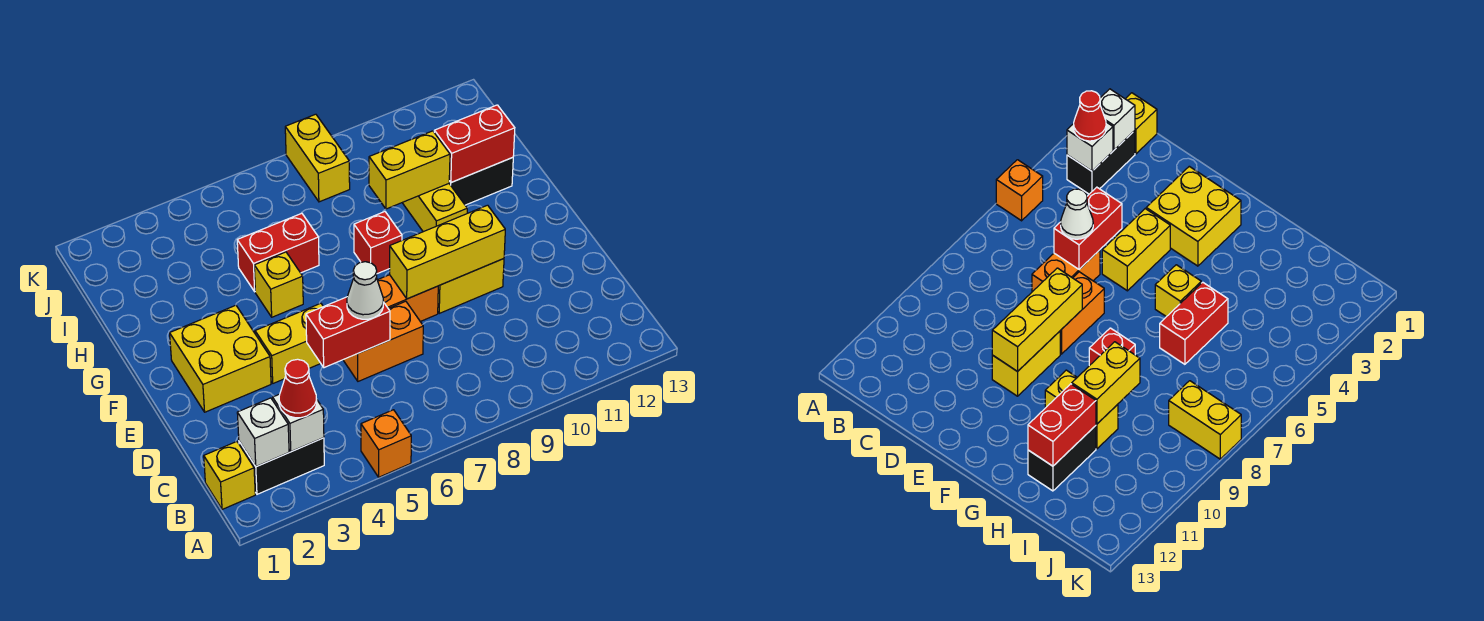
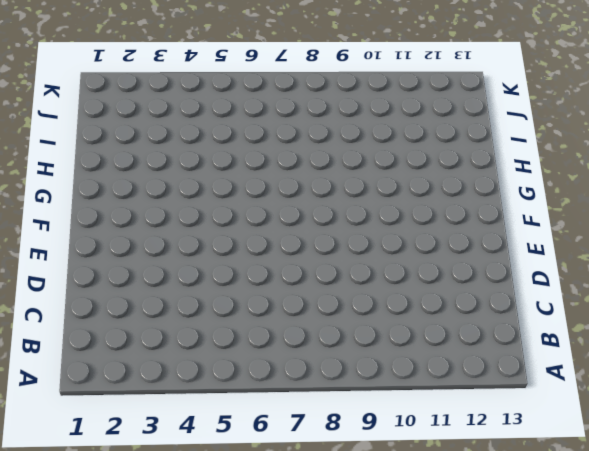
none -> orange brick A5 level 1
none -> yellow brick B1 level 1
none -> black brick B2:B3 level 1

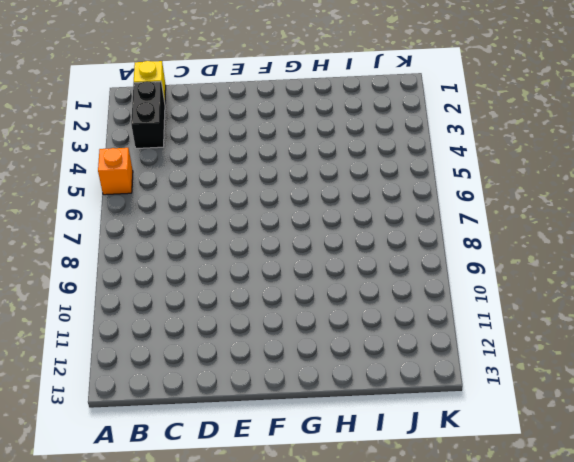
none -> orange brick D6:D7 level 1
none -> yellow brick E2:F3 level 1
none -> yellow brick E4:E5 level 1

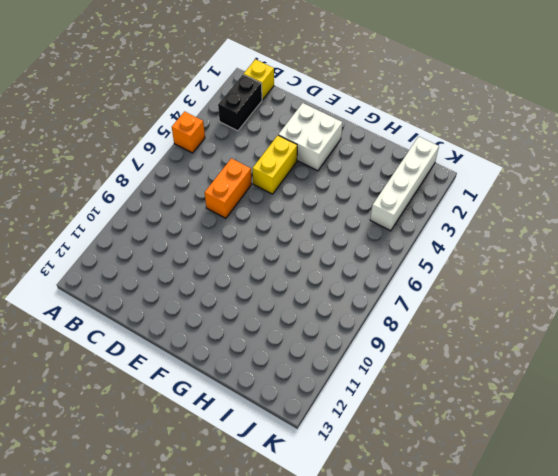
white brick E2:F3 level 1 -> yellow brick E2:F3 level 1
white brick J1:J4 level 1 -> none
none -> orange brick E7:E8 level 1
none -> yellow brick E9:E10 level 1
none -> yellow brick G5 level 1

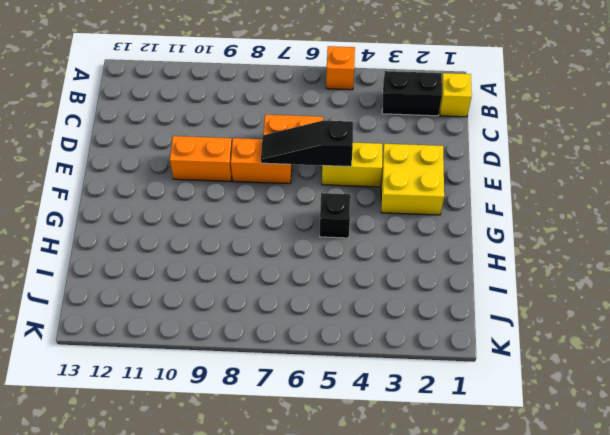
black slope E5:E7 level 2 top 5 -> none
orange brick E9:E10 level 1 -> yellow brick E9:E10 level 1
black brick G5 level 1 -> yellow brick G5 level 1
none -> red brick G8 level 1
none -> yellow brick G10:H10 level 1
none -> red brick H5:H6 level 1

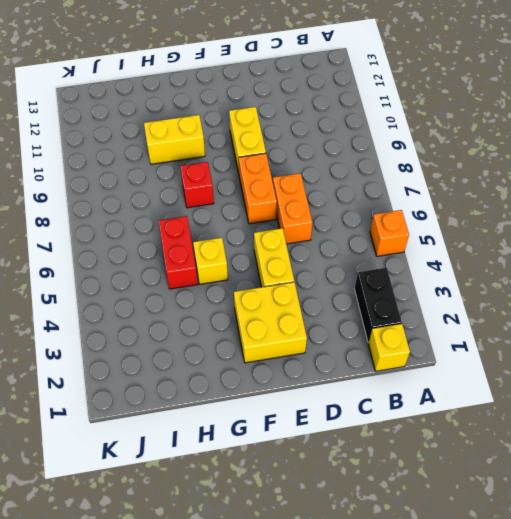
none -> black brick H11:H12 level 1
none -> yellow brick J8:K8 level 1
none -> white brick B2 level 2

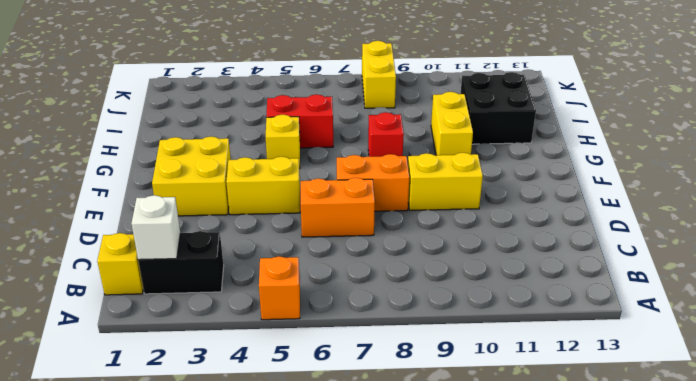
black brick H11:I12 level 1 -> black brick H11:H12 level 1
none -> white brick B3 level 2
none -> red brick D5:D6 level 2
none -> yellow brick E8:E10 level 2

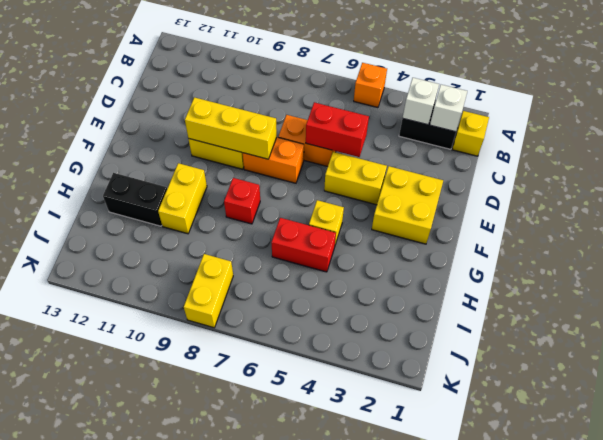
none -> yellow brick H9:H10 level 2
none -> red brick H11:H12 level 2
none -> red cone B3 level 3

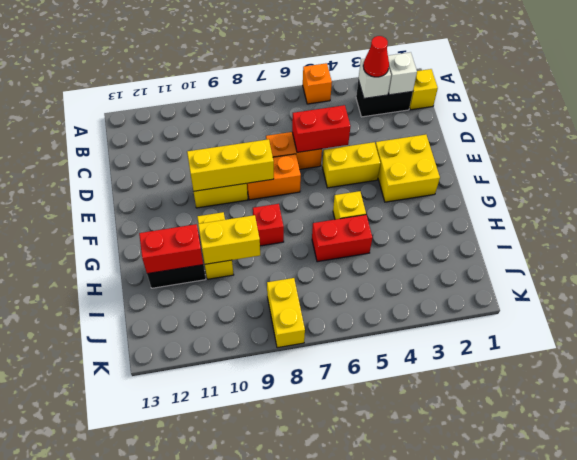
none -> white cone D6 level 3

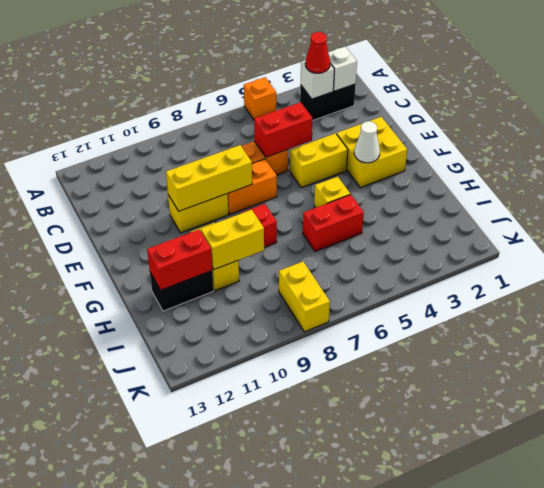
white cone F3 level 2 -> white cone D6 level 3
none -> yellow brick B1 level 1

